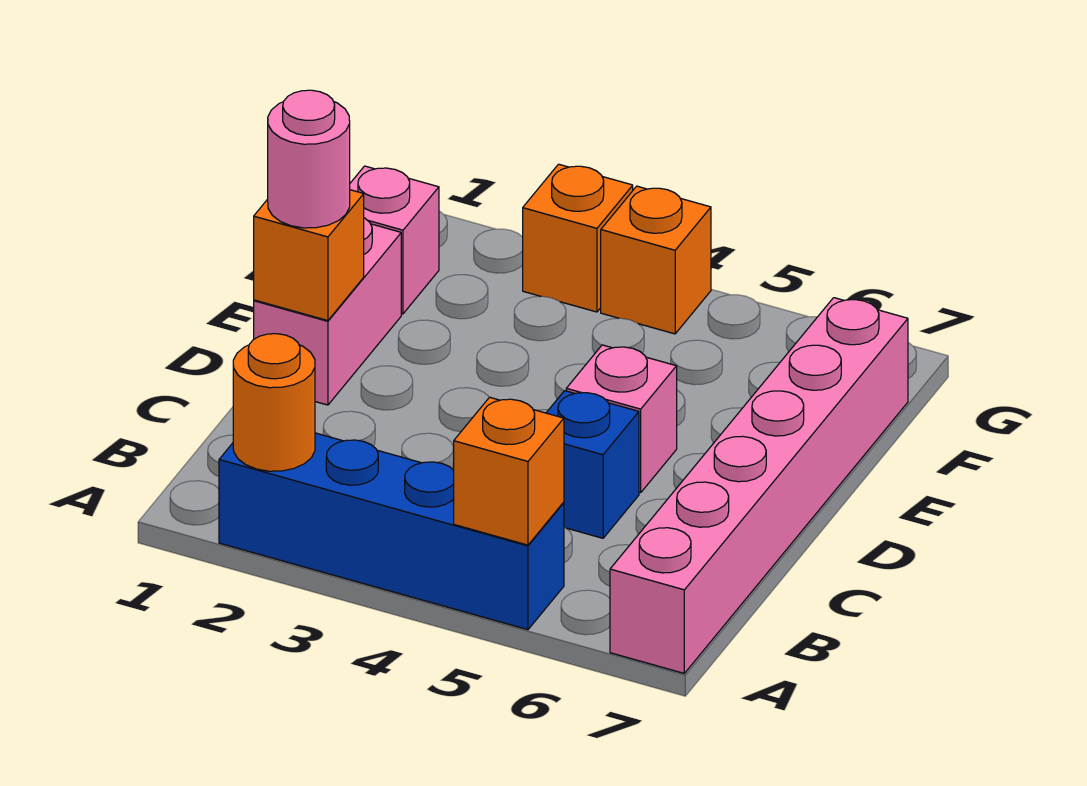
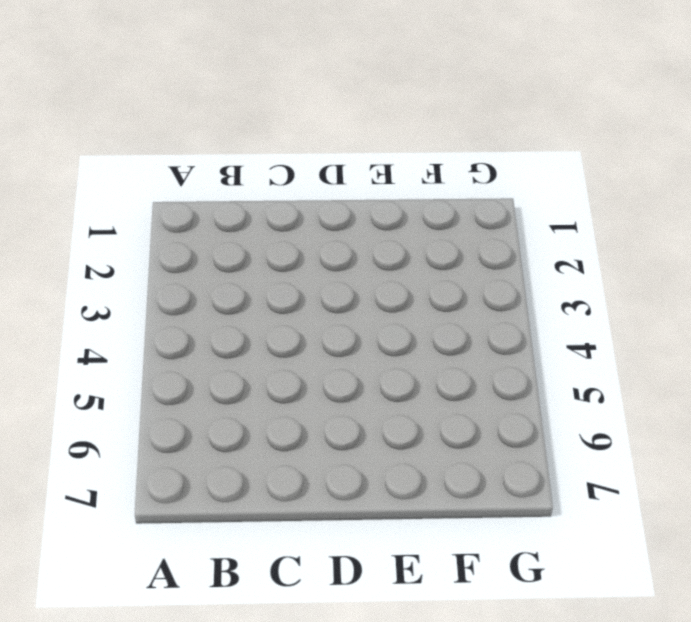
none -> blue brick A2:A5 level 1
none -> pink brick A7:F7 level 1
none -> blue brick C5 level 1

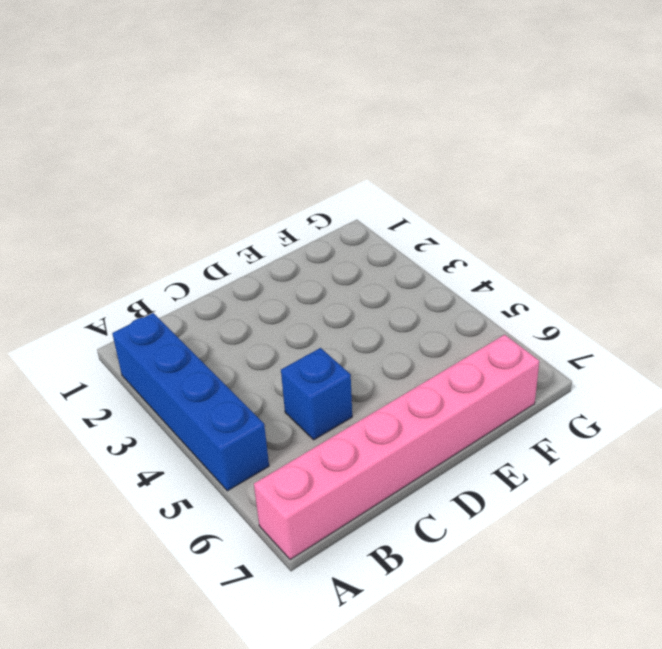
none -> pink brick D1:E1 level 1
none -> pink brick D5 level 1
none -> pink brick F1 level 1

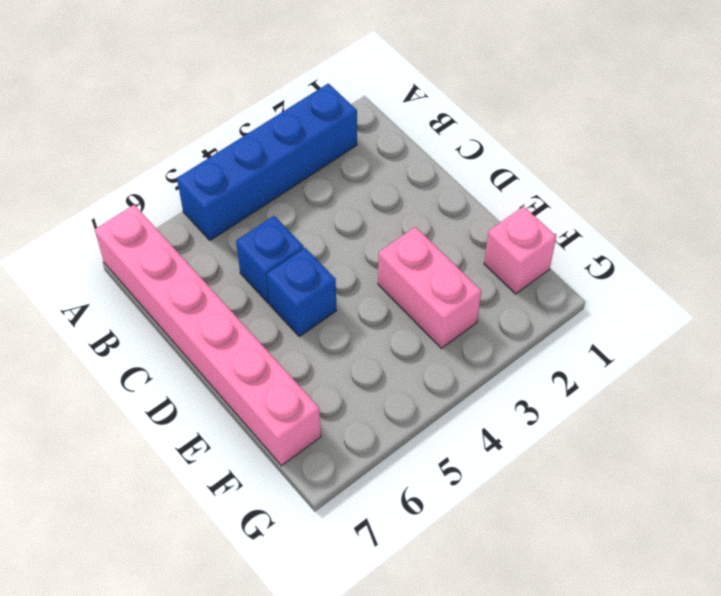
blue brick D5 level 1 -> pink brick D5 level 1
pink brick E3:F3 level 1 -> pink brick D1:E1 level 1
none -> orange brick G3 level 1
none -> orange brick G4 level 1
none -> orange round brick A2 level 2

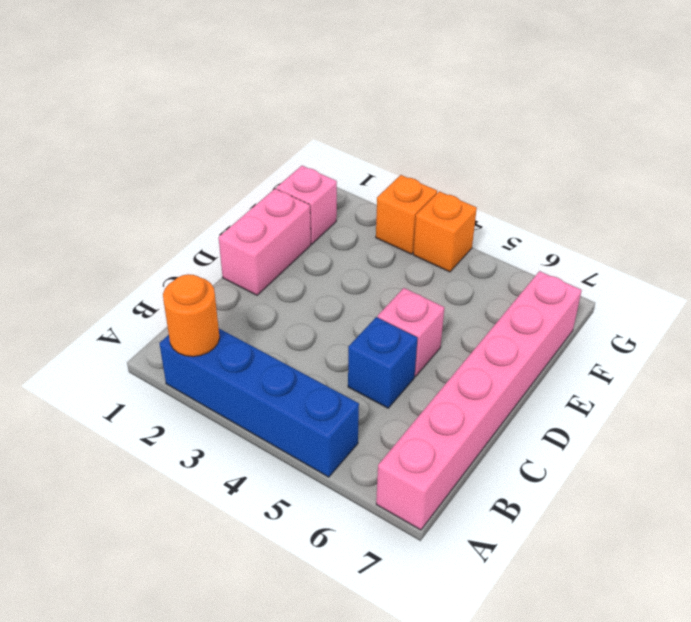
none -> orange brick A5 level 2
none -> orange brick D1 level 2
none -> pink round brick D1 level 3

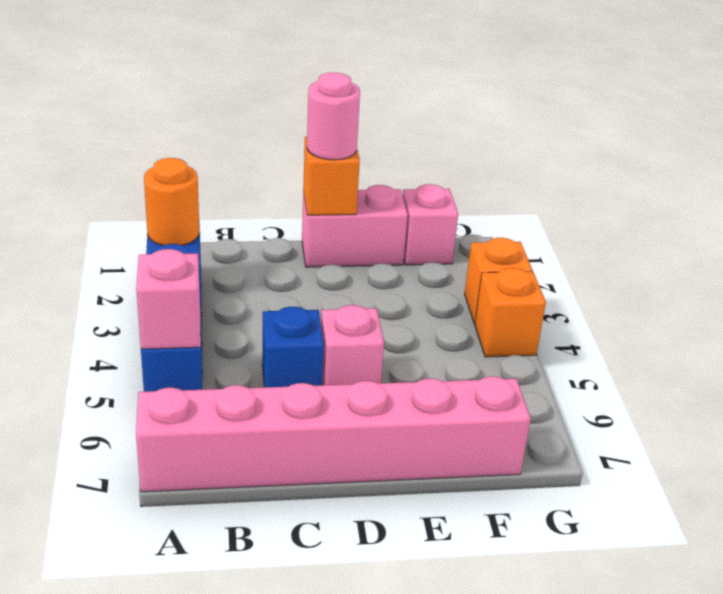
pink brick A5 level 2 -> orange brick A5 level 2

